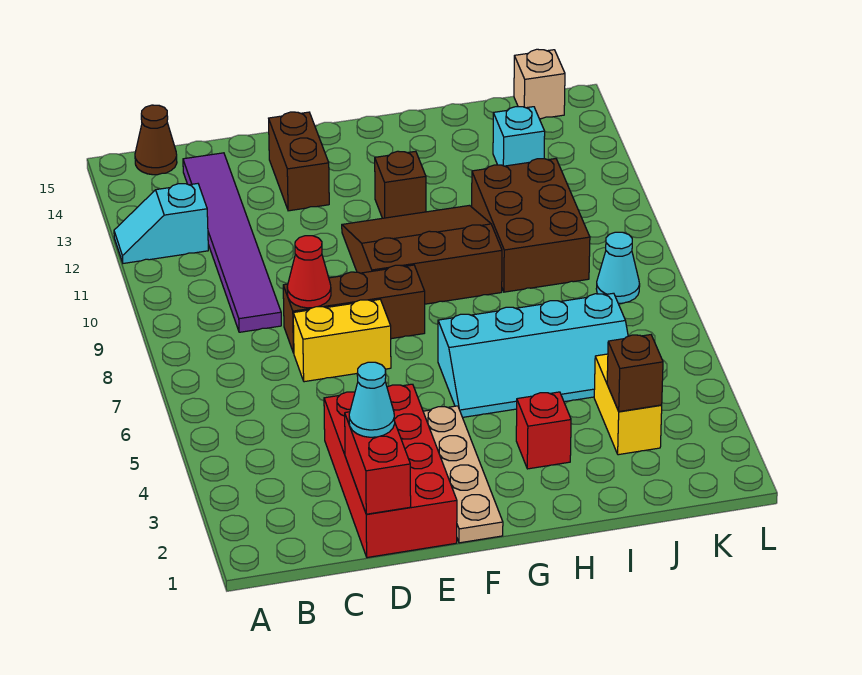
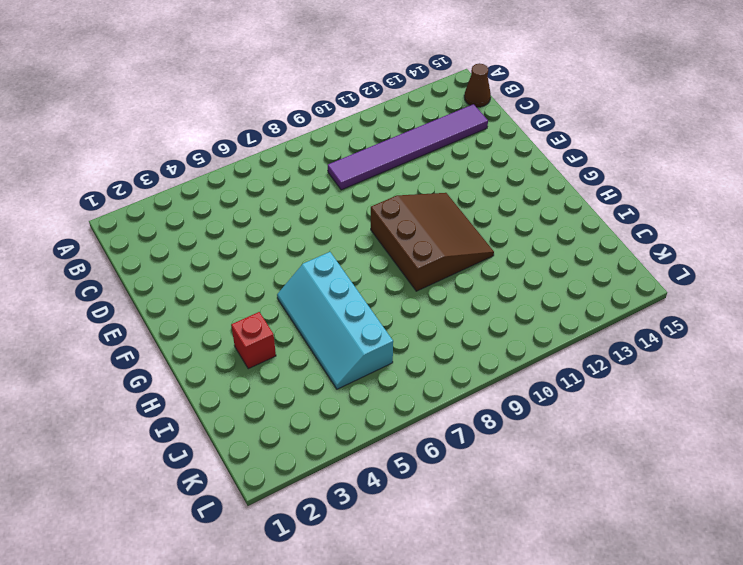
none -> cyan slope A12:B12 level 1 top B
none -> red brick D1:E4 level 1
none -> yellow brick D7:E7 level 1

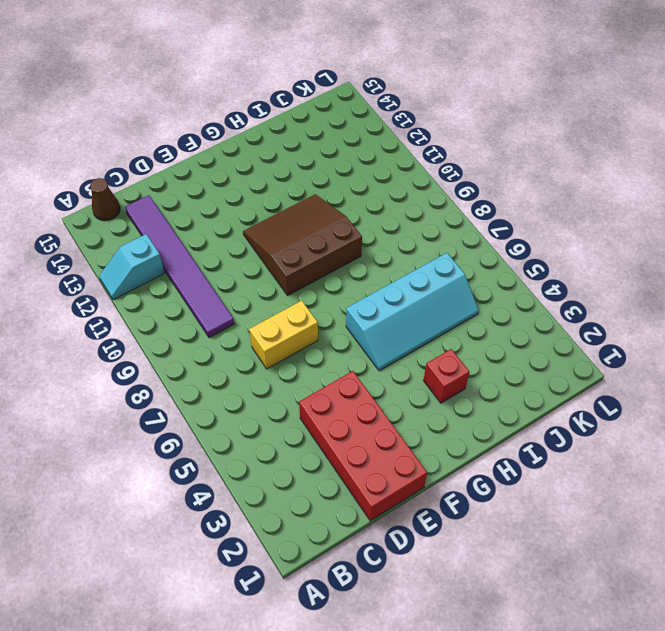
none -> brown brick D8:F8 level 1
none -> brown brick E13:E14 level 1
none -> tan plate F1:F4 level 1

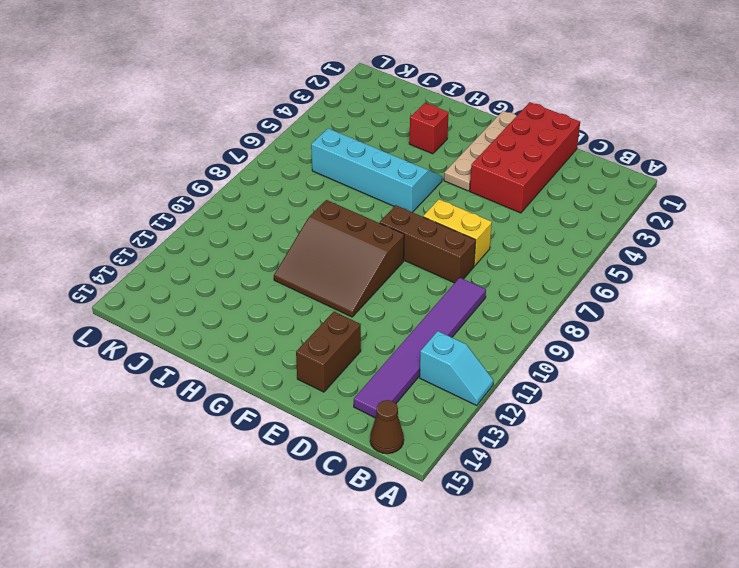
none -> brown brick G12 level 1
none -> brown brick I9:J11 level 1
none -> yellow brick J3:J4 level 1

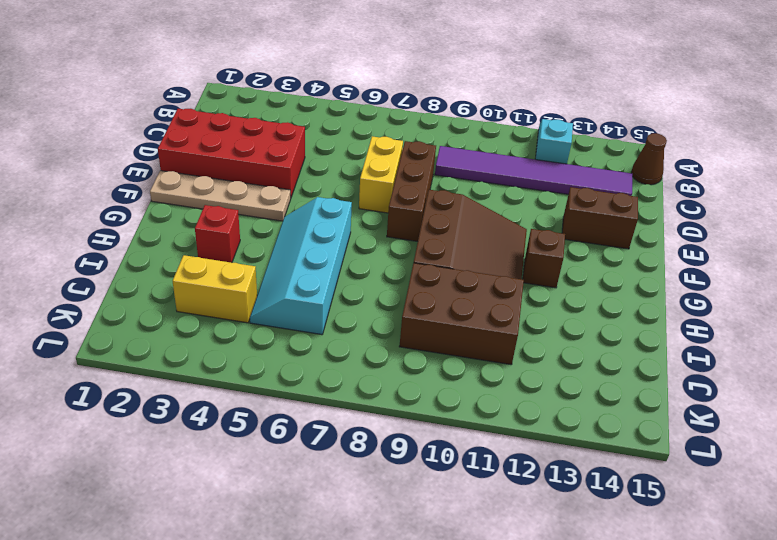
none -> cyan brick J13 level 1
none -> cyan cone K8 level 1
none -> tan brick K15 level 1

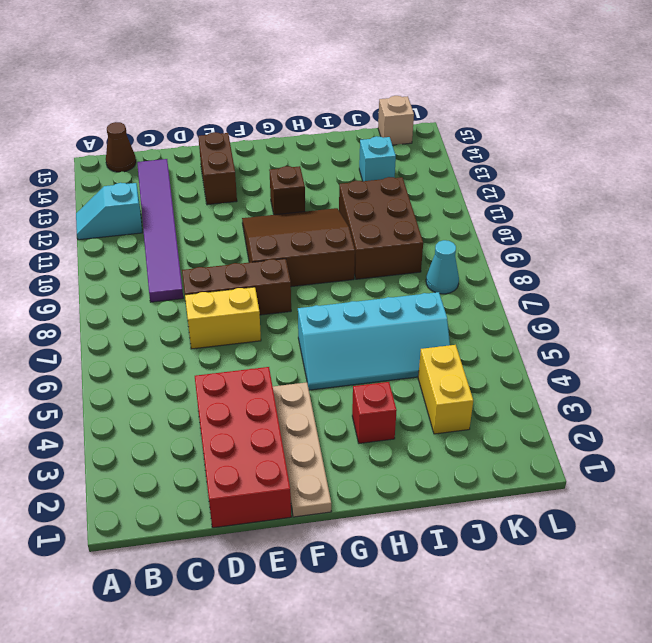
none -> red brick D1:D2 level 2
none -> red cone D8 level 2
none -> brown brick J3 level 2

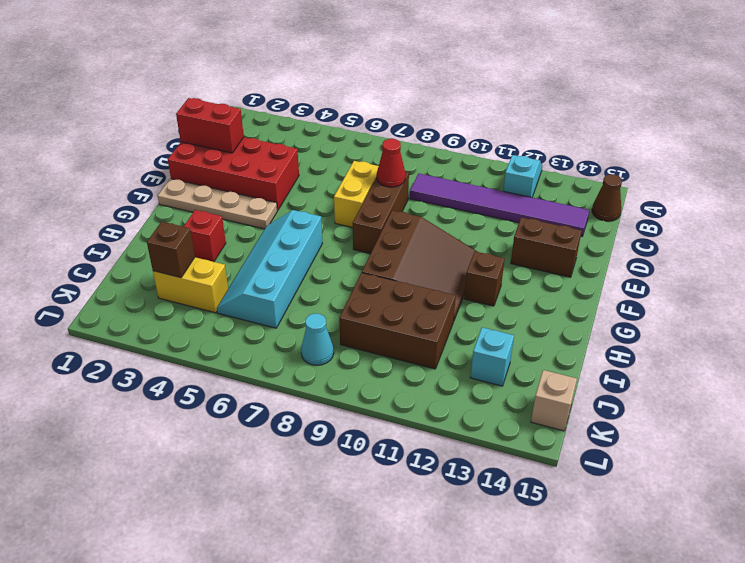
none -> cyan cone D2 level 3

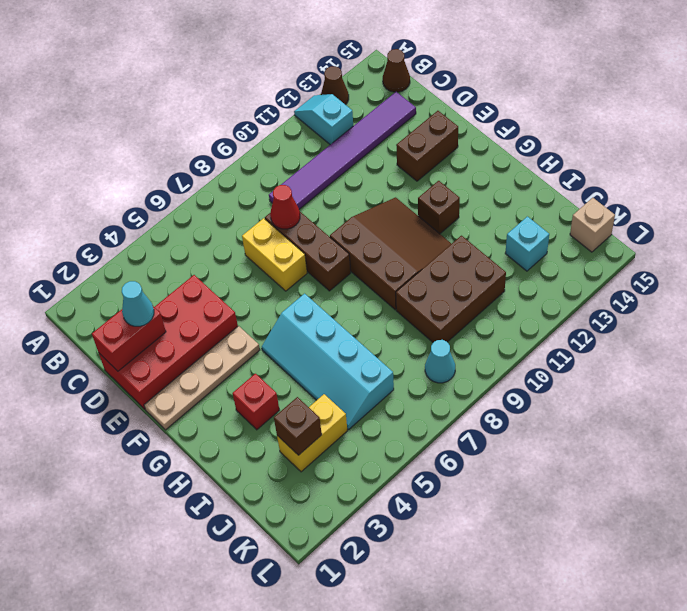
brown cone A13 level 1 -> none

